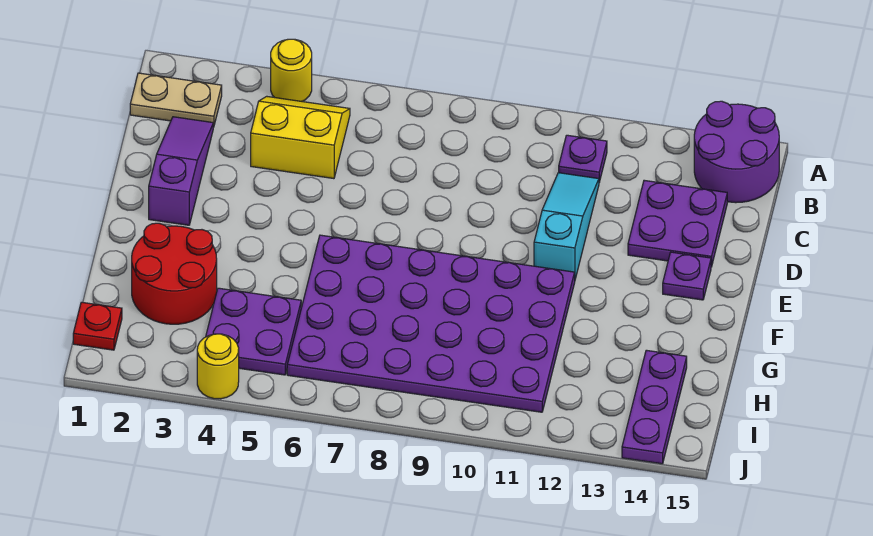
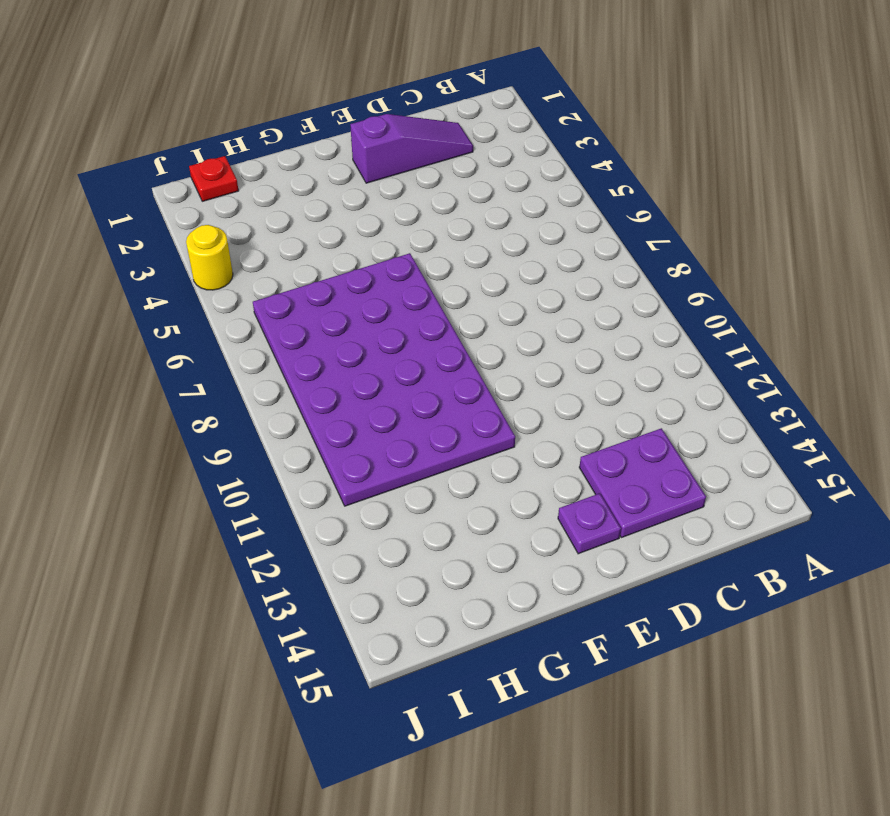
none -> yellow round brick A4 level 1
none -> purple round brick A14:B15 level 1
none -> tan plate B1:B2 level 1

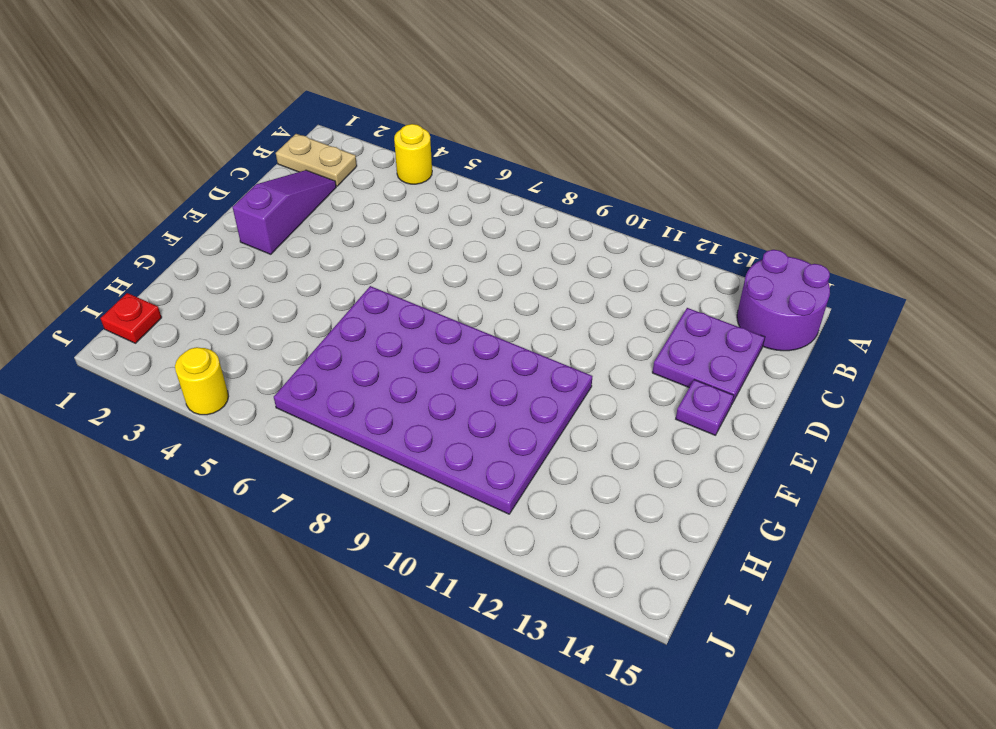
none -> yellow slope B4:C5 level 1 top C
none -> purple plate B11 level 1
none -> cyan slope C11:E11 level 1 top E

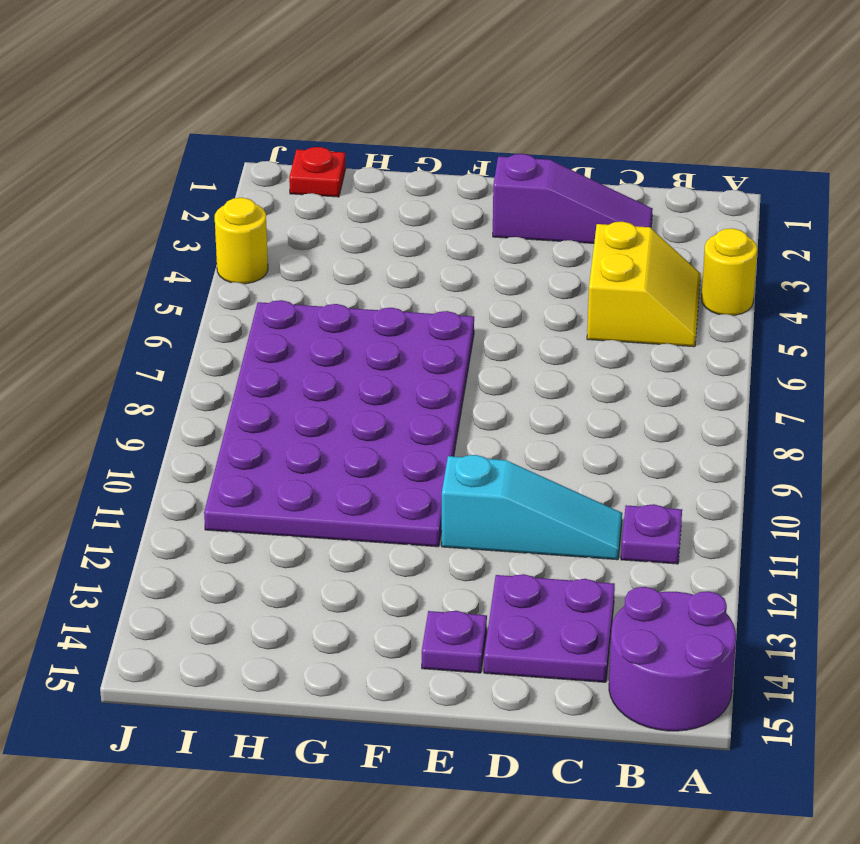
none -> tan plate B1:B2 level 1
none -> red round brick G2:H3 level 1
none -> purple plate H4:I5 level 1

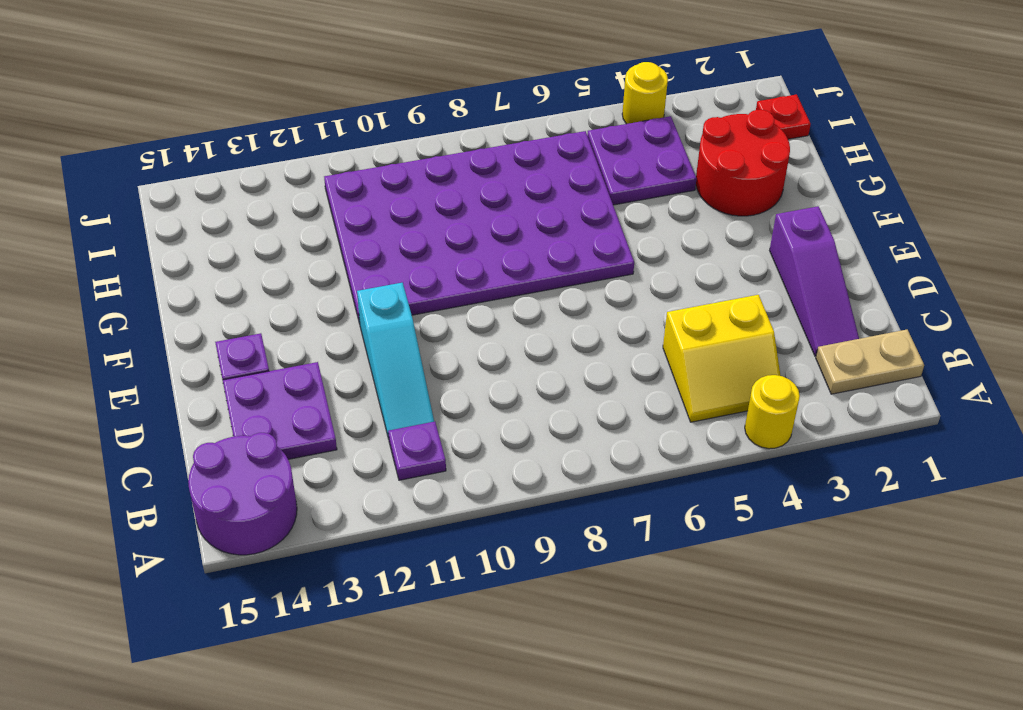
none -> purple plate H14:J14 level 1

